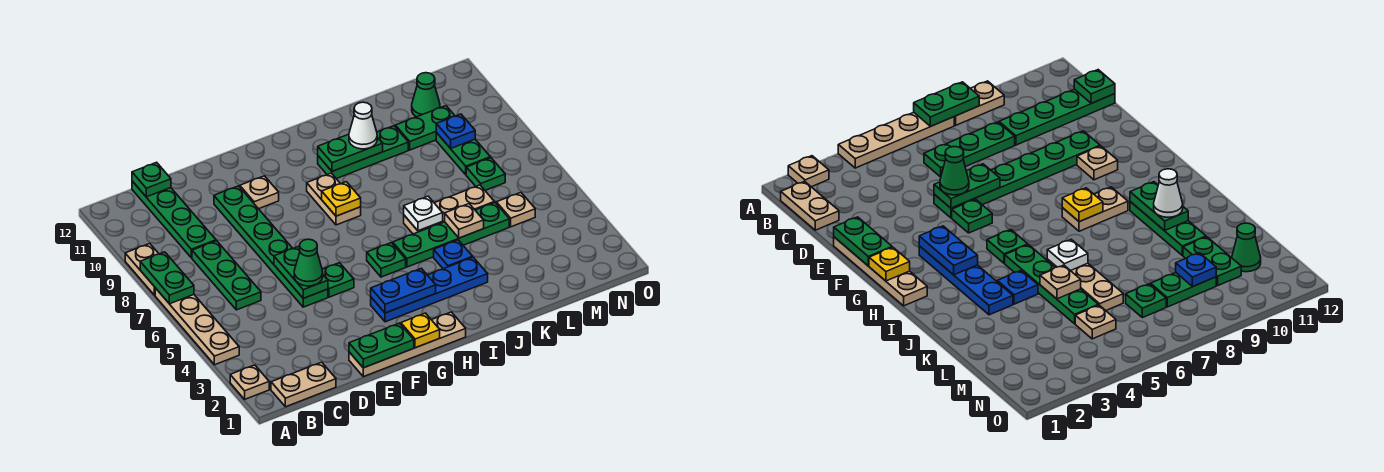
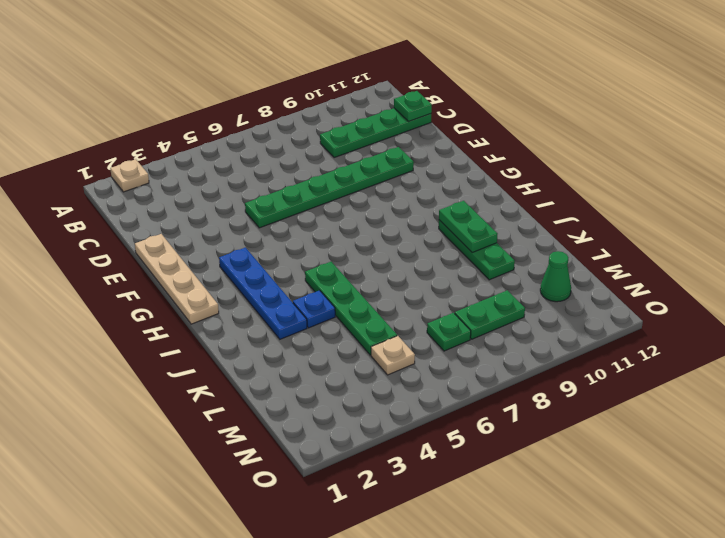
none -> tan plate A4:A7 level 1
none -> tan plate A8:A9 level 1
none -> tan plate B1:C1 level 1
none -> green plate C6:C8 level 1

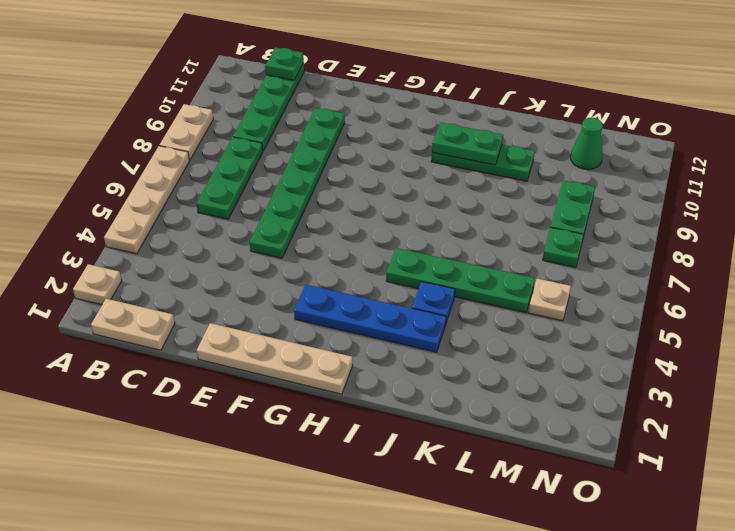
none -> green plate F5 level 1
none -> tan plate F10 level 1
none -> green plate H5 level 1
none -> tan plate H8:H9 level 1

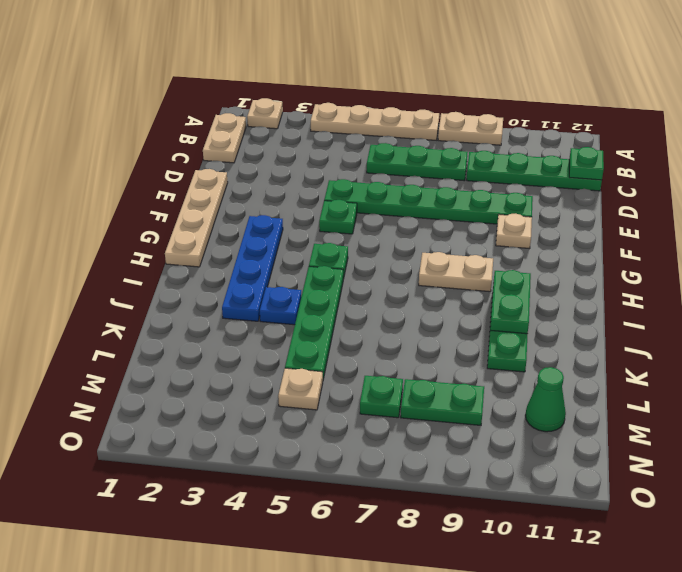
none -> tan plate J6:L6 level 1
none -> green plate L10:M10 level 1
none -> green plate A7:A8 level 2
none -> green plate E1:F1 level 2

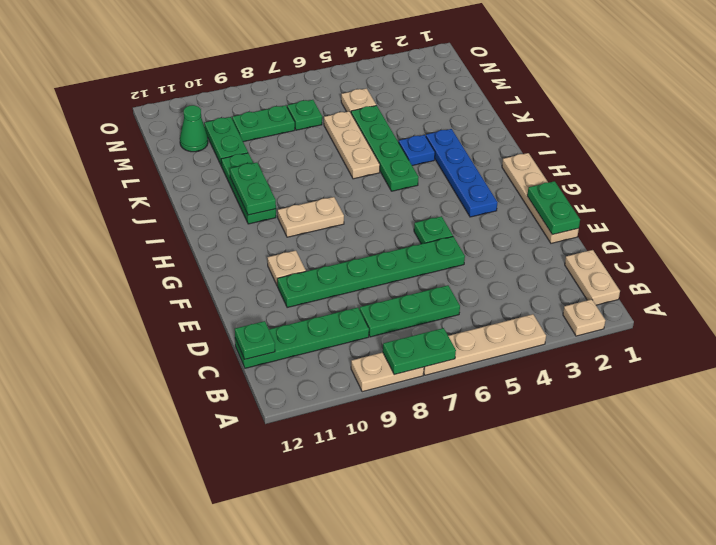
none -> green plate H5 level 1
none -> green plate E5:E6 level 2
none -> yellow plate G1 level 2
none -> blue plate G3:H3 level 2

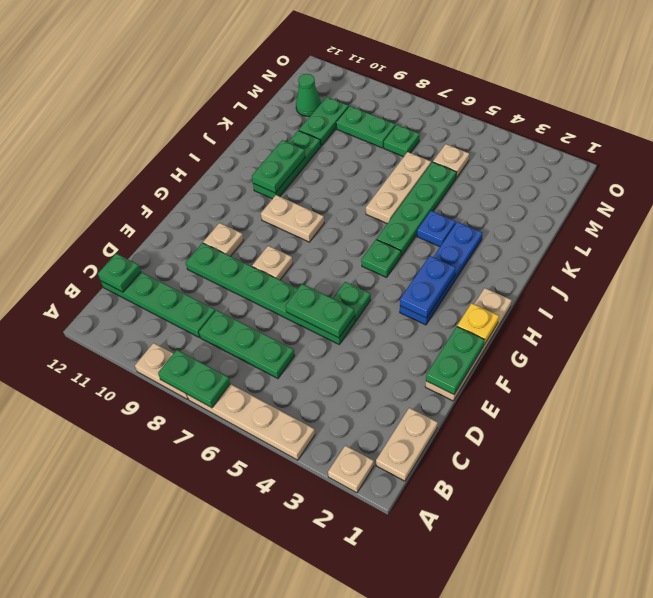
tan plate F8 level 1 -> tan plate K5 level 2
none -> yellow plate H8 level 2
none -> white plate J6 level 2
none -> blue plate M9 level 2
none -> green cone E5 level 3

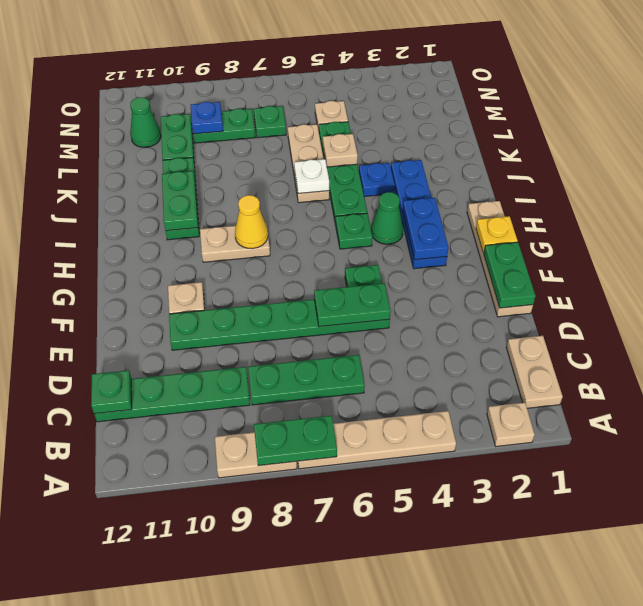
green cone H4 level 1 -> green cone E5 level 3
yellow cone H8 level 2 -> yellow plate H8 level 2
none -> white cone J10 level 3

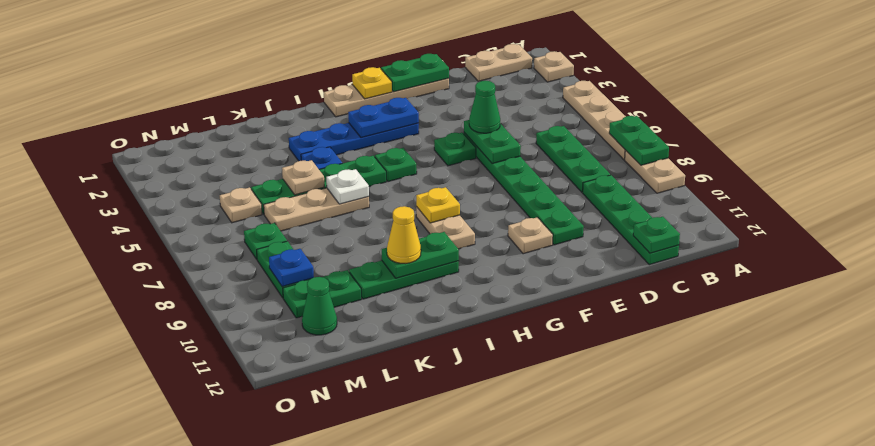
yellow cone J10 level 3 -> white cone J10 level 3

